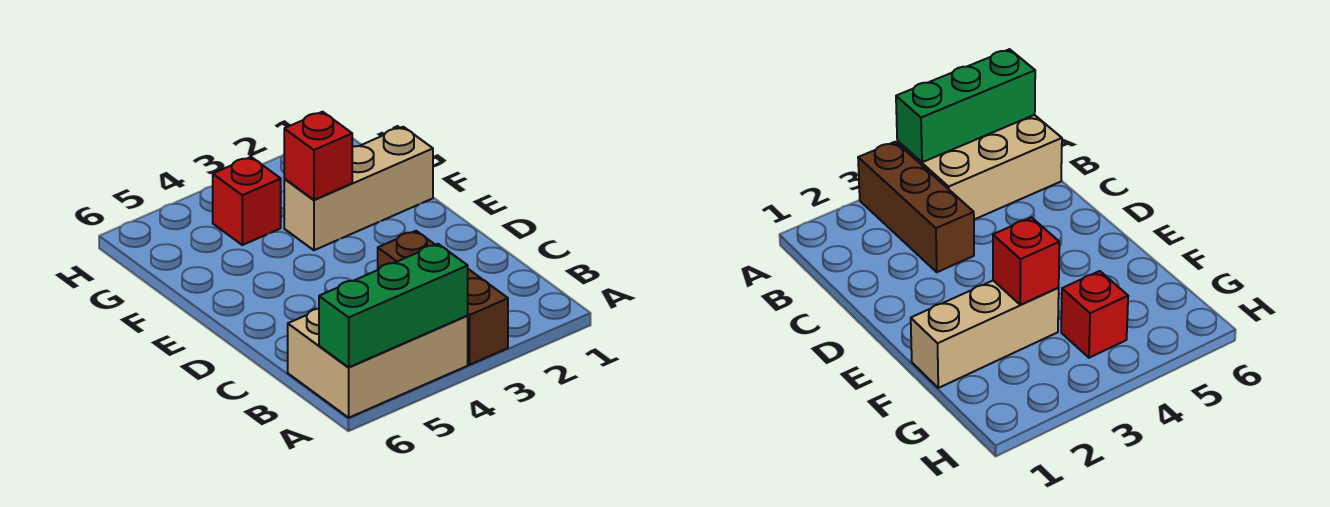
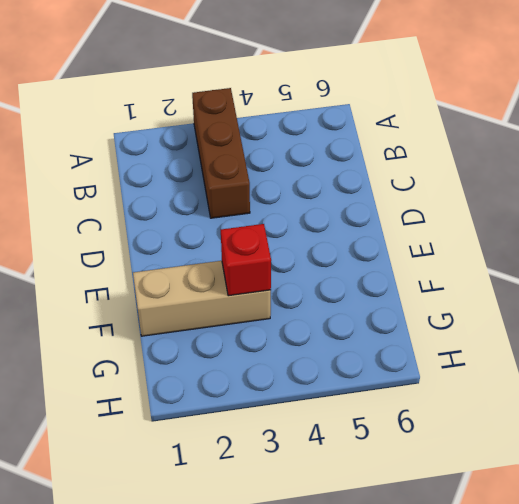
none -> tan brick A4:B6 level 1
none -> red brick G4 level 1

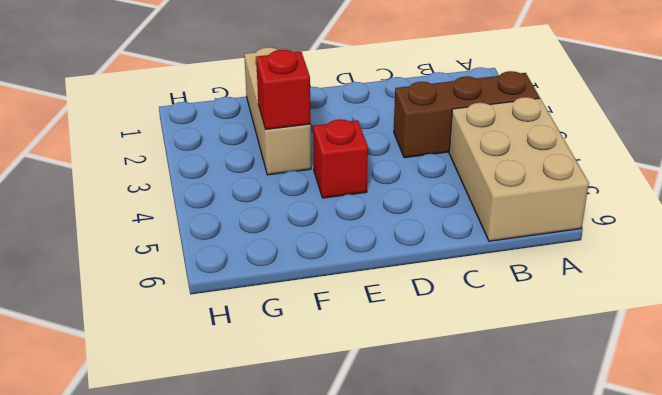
red brick E4 level 1 -> red brick G4 level 1
none -> green brick A4:A6 level 2

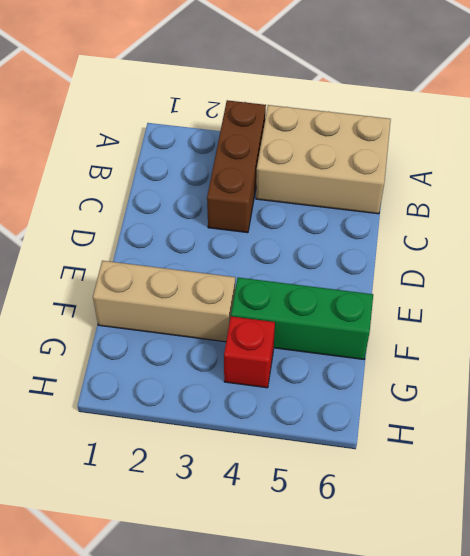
green brick F4:F6 level 1 -> green brick A4:A6 level 2
none -> red brick F3 level 2

